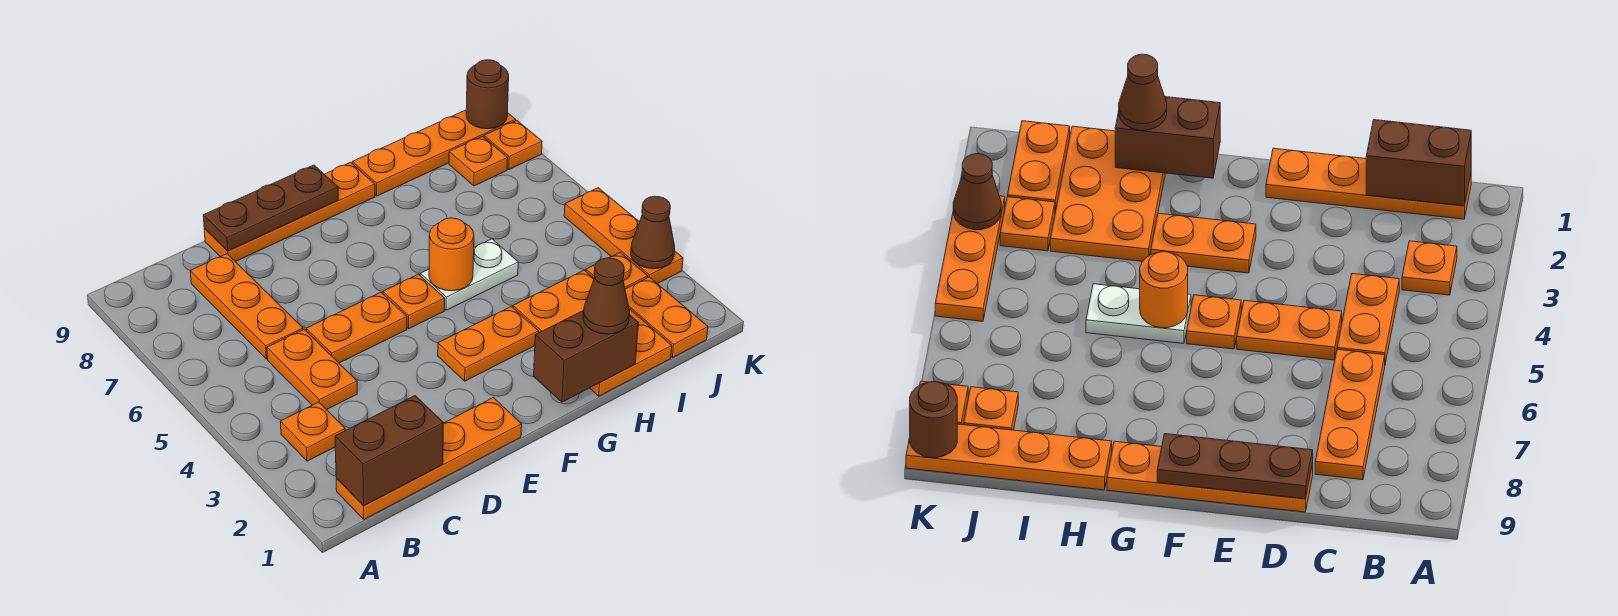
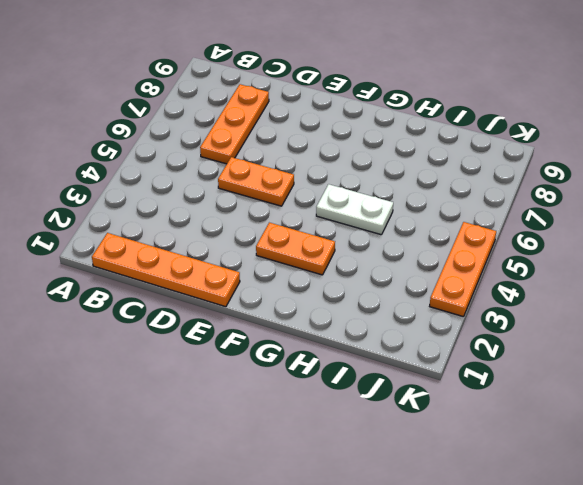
none -> orange plate B3 level 1
none -> orange plate C4:C5 level 1
none -> orange plate D9:G9 level 1

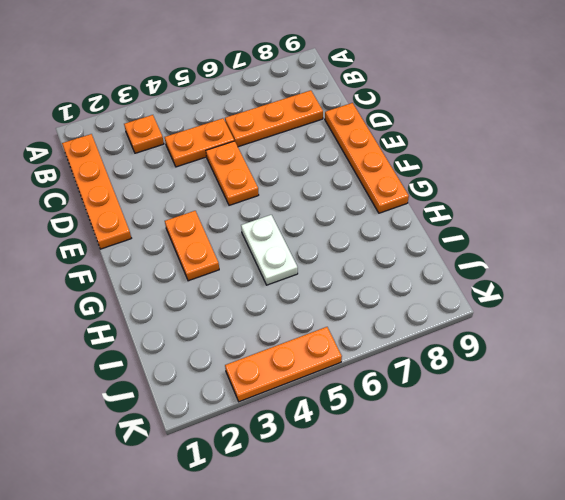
none -> orange plate F5 level 1
none -> orange plate H1:I3 level 1
none -> orange plate H9:K9 level 1

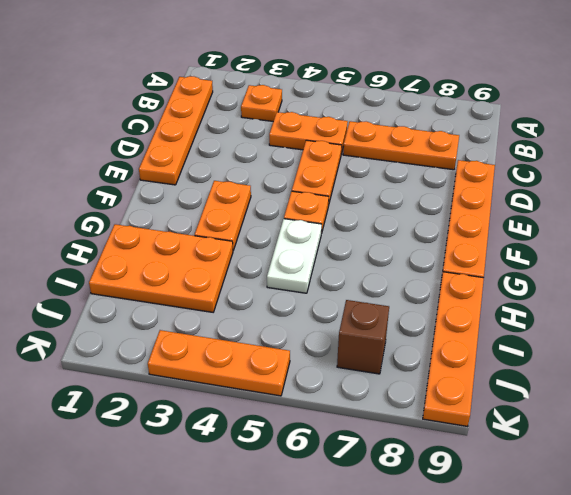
brown brick J7 level 1 -> none
none -> orange plate J1:J2 level 1
none -> orange plate J3 level 1
none -> orange plate J8 level 1

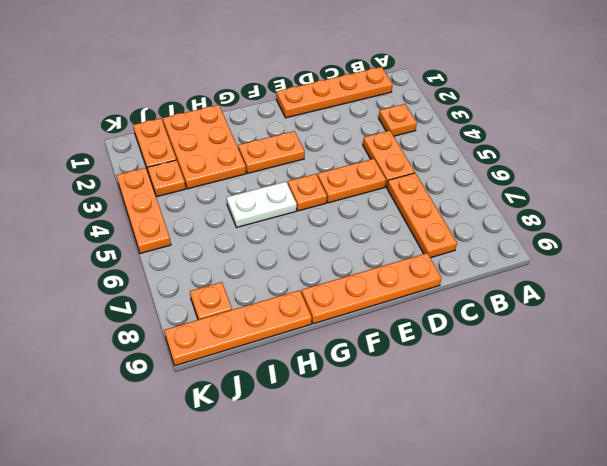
none -> orange plate K8 level 1
none -> brown brick B1:C1 level 2
none -> brown plate D9:F9 level 2

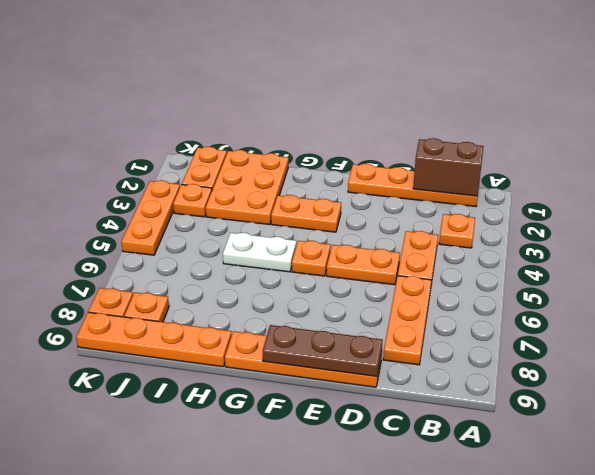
none -> brown brick G1:H1 level 2
none -> orange round brick G5 level 2
none -> brown cone K3 level 2

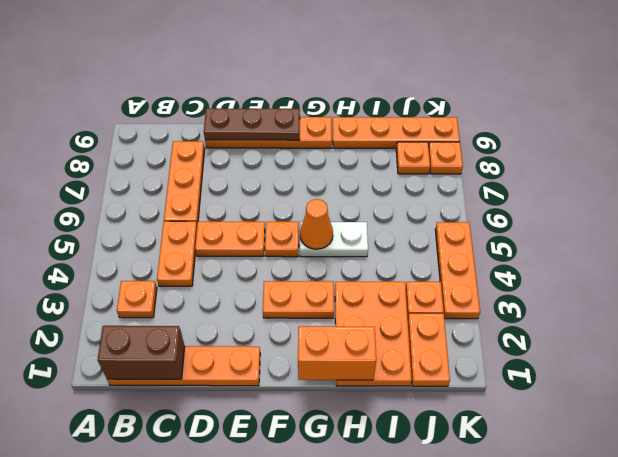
orange brick G1:H1 level 2 -> brown brick G1:H1 level 2
orange cone G5 level 2 -> orange round brick G5 level 2
none -> brown cone K3 level 2
none -> brown round brick K9 level 2
none -> brown cone H1 level 3

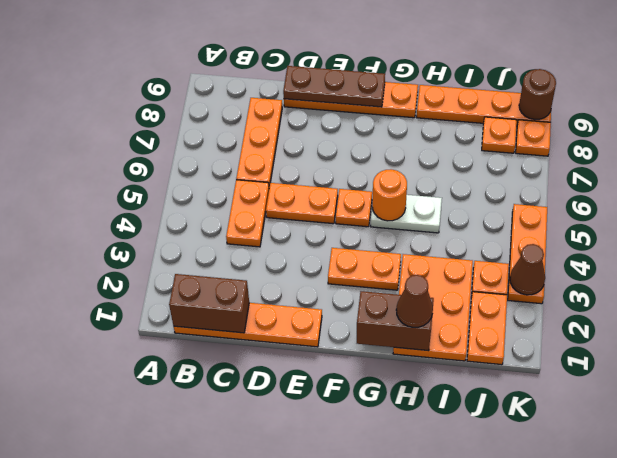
none -> orange plate B3 level 1

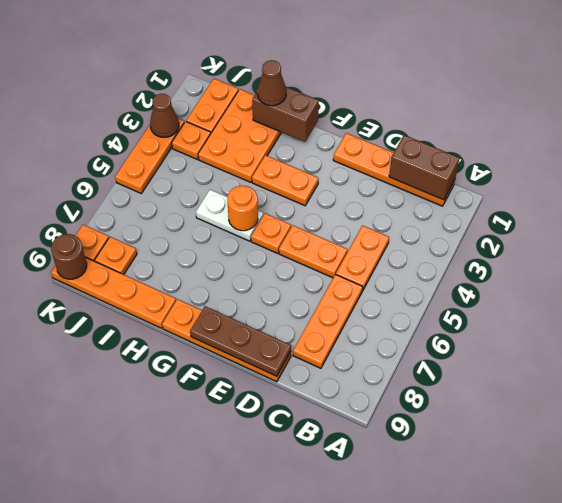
none -> orange plate B3 level 1

